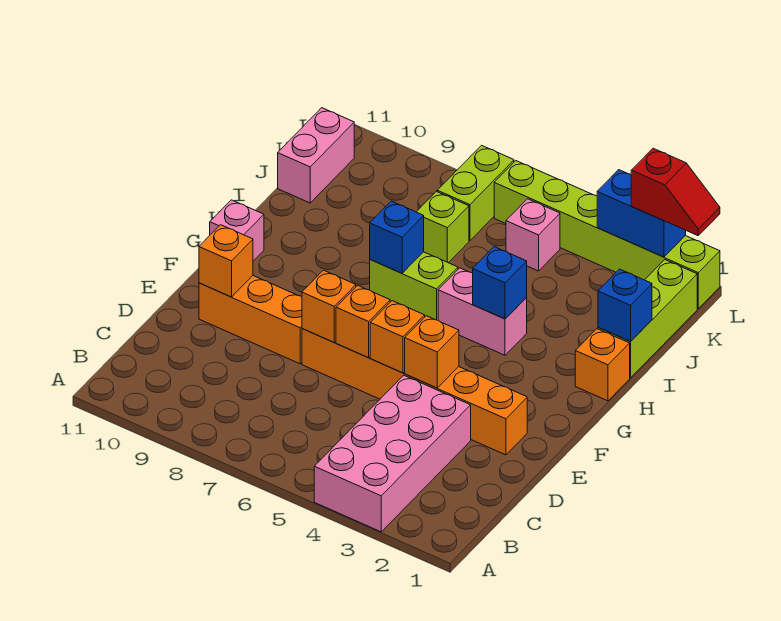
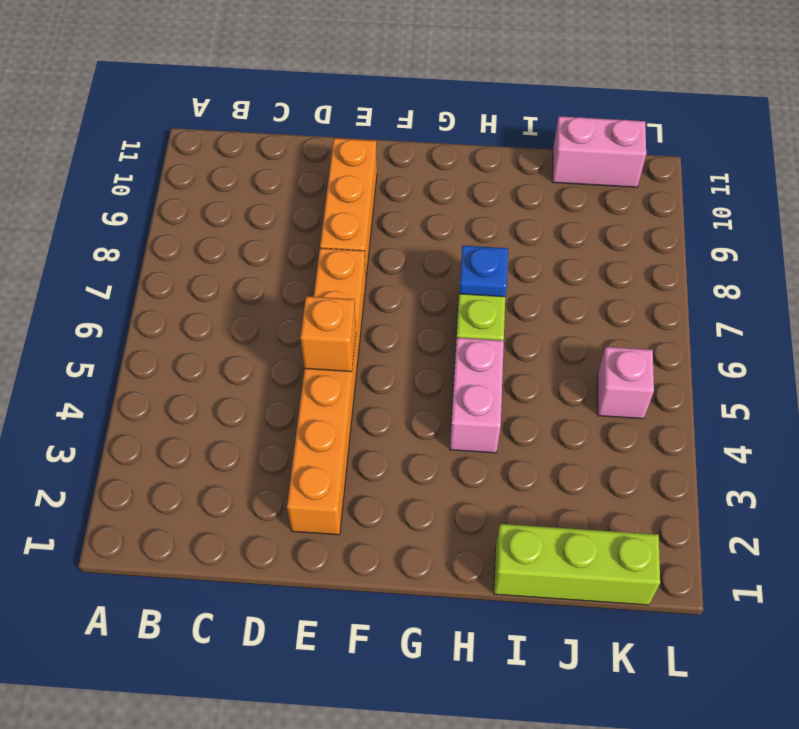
blue plate H7 level 2 -> blue brick H7 level 2
none -> pink brick A3:D4 level 1
none -> pink brick G11 level 1
none -> orange brick H1 level 1

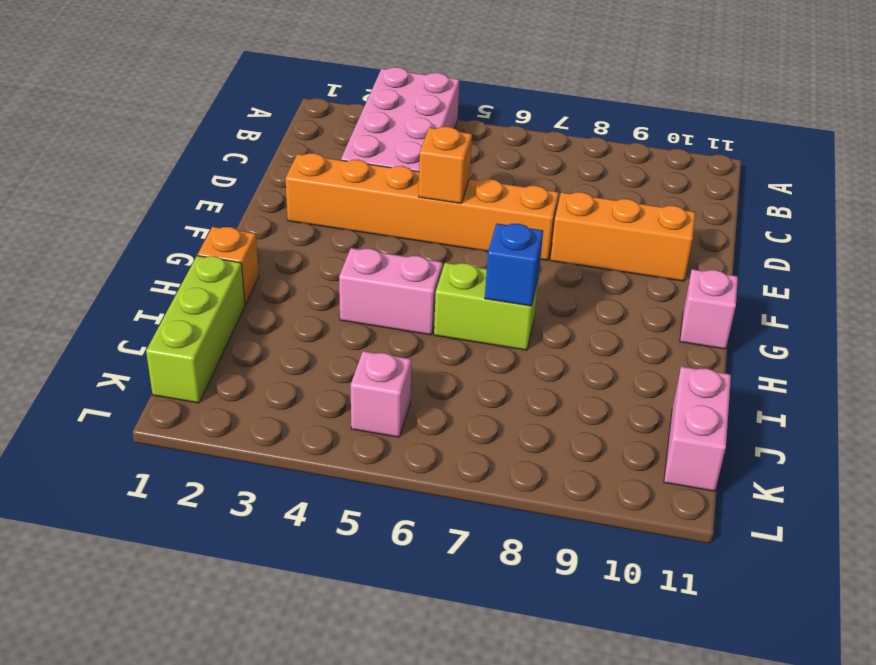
none -> lime brick J7 level 1
none -> lime brick K7:L7 level 1
none -> lime brick L1:L6 level 1

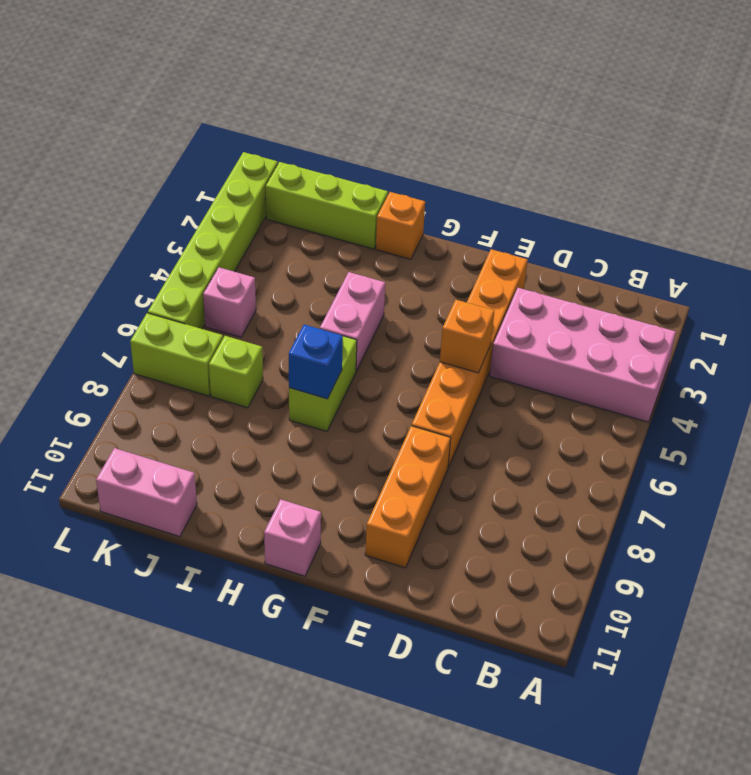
none -> orange brick E4 level 2
none -> orange brick E6 level 2
none -> orange brick E7 level 2

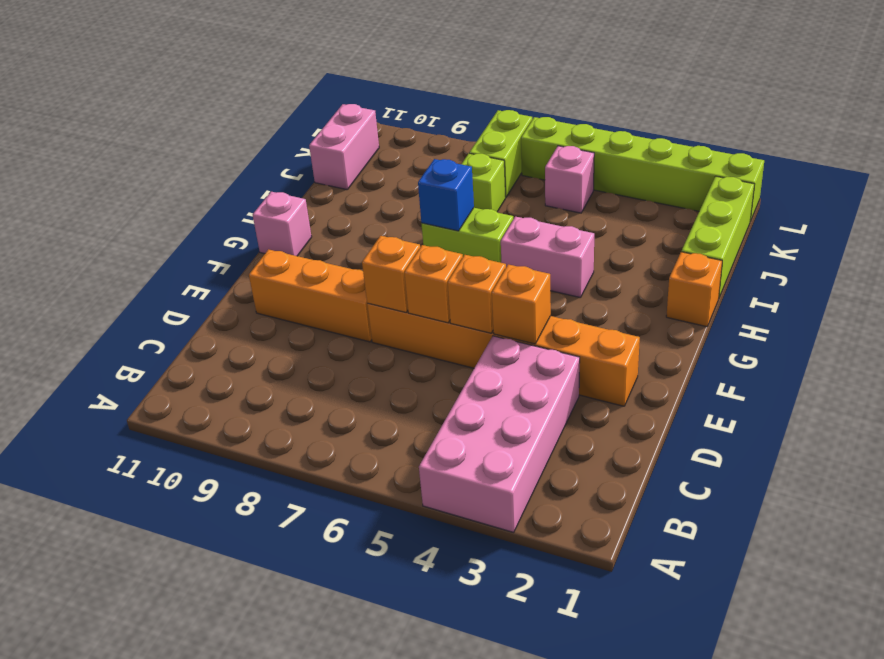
none -> orange brick E10 level 2
none -> blue brick H4 level 2
none -> blue brick I1 level 2

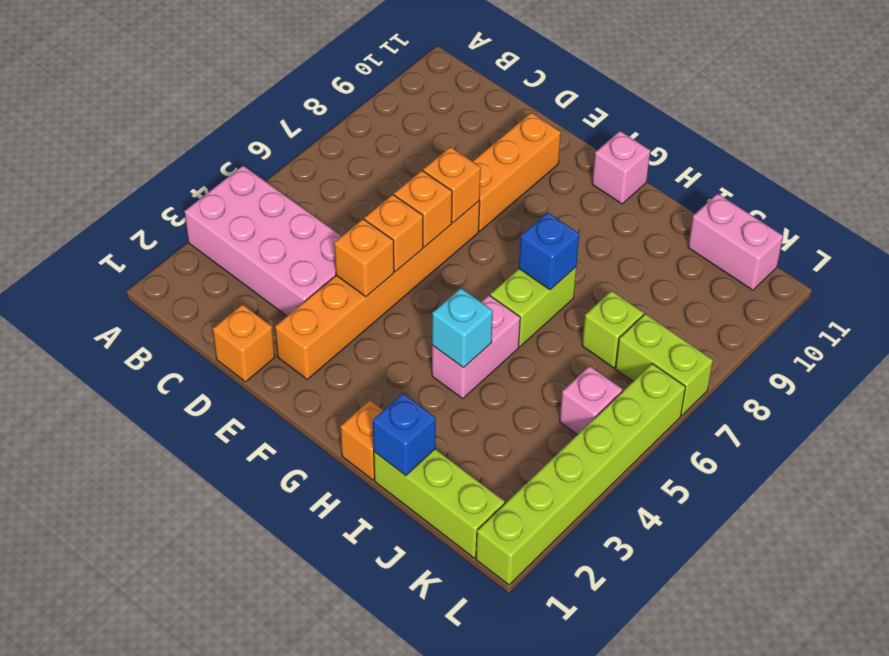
orange brick D1 level 1 -> orange brick E10 level 2
cyan brick H4 level 2 -> blue brick H4 level 2
none -> blue brick L2:L3 level 2
none -> red slope L1:L2 level 3 top 2

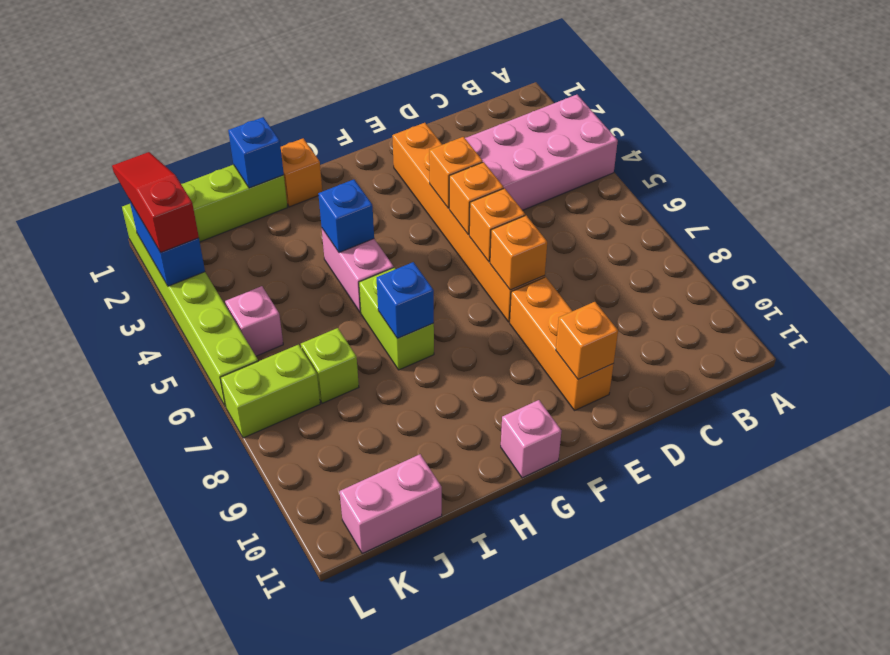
red slope L1:L3 level 3 top 3 -> red slope L1:L2 level 3 top 2

